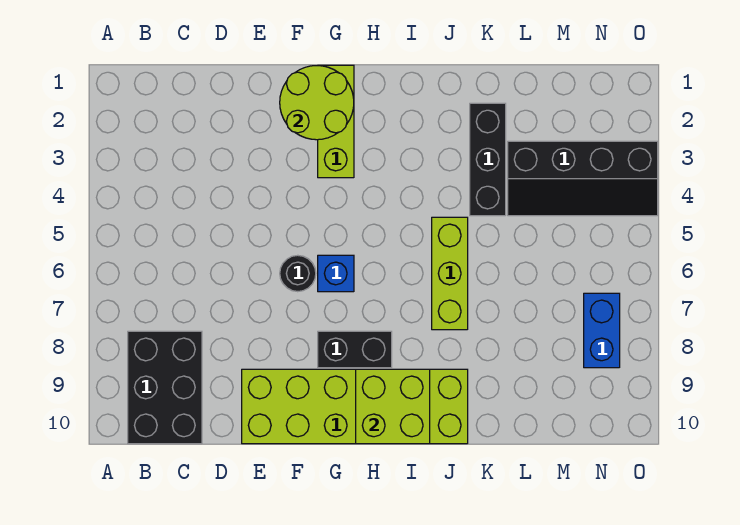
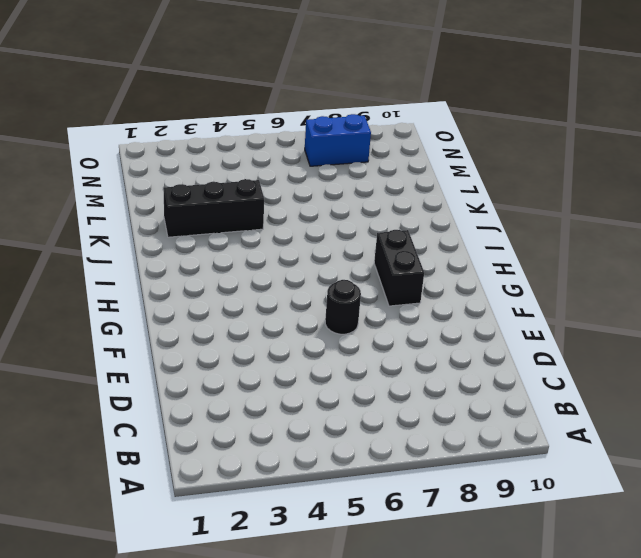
none -> black brick B8:C10 level 1
none -> lime brick E9:J10 level 1
none -> lime brick G1:G3 level 1

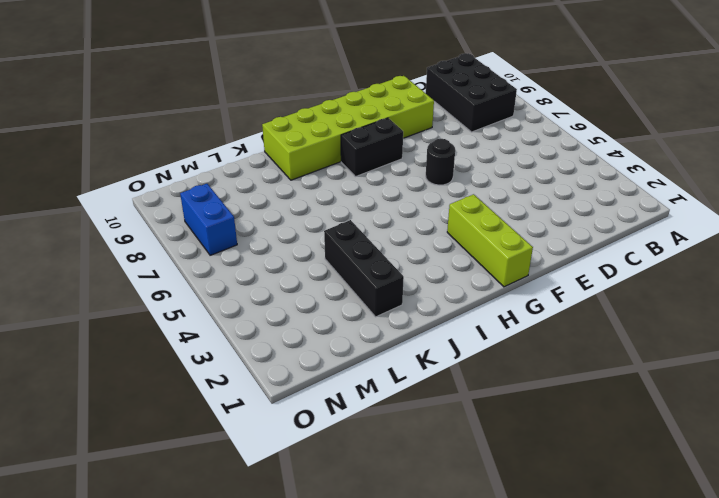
none -> blue brick G6 level 1
none -> lime brick J5:J7 level 1
none -> black slope L3:O4 level 1 top 3

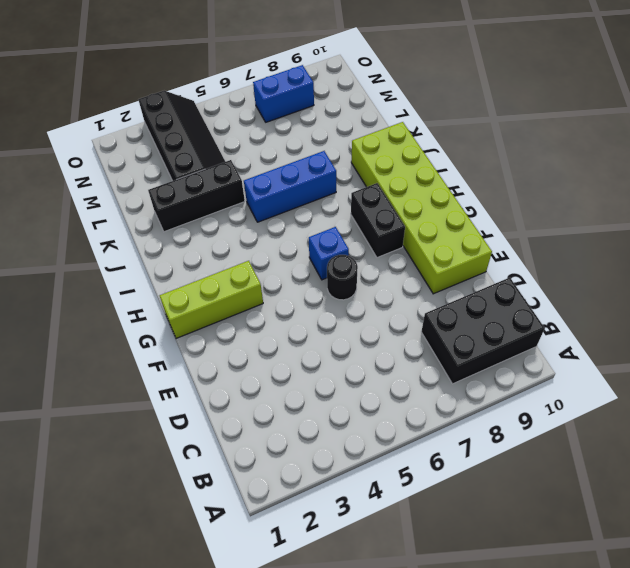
blue brick J5:J7 level 1 -> lime brick J5:J7 level 1
none -> lime round brick F1:G2 level 2
none -> lime brick H9:I10 level 2

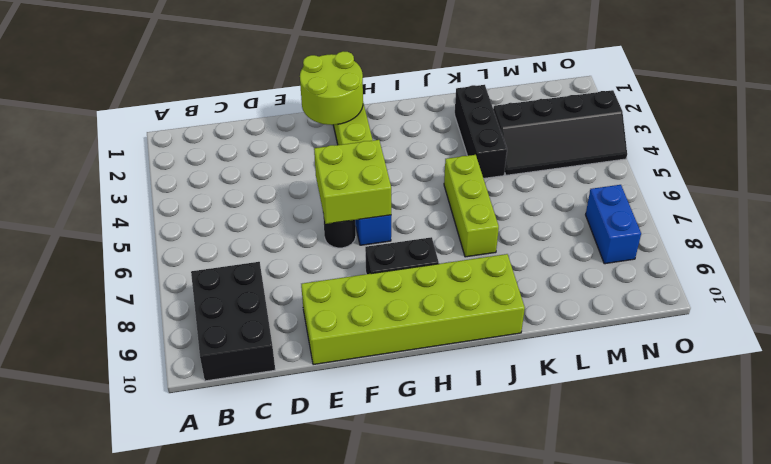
lime brick F5:G6 level 2 -> lime brick H9:I10 level 2

